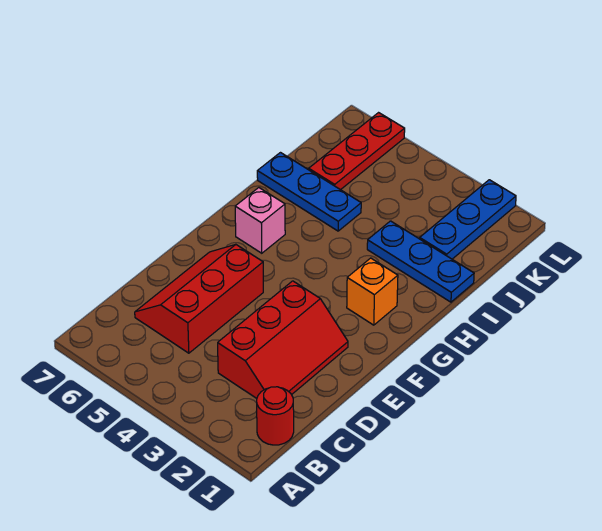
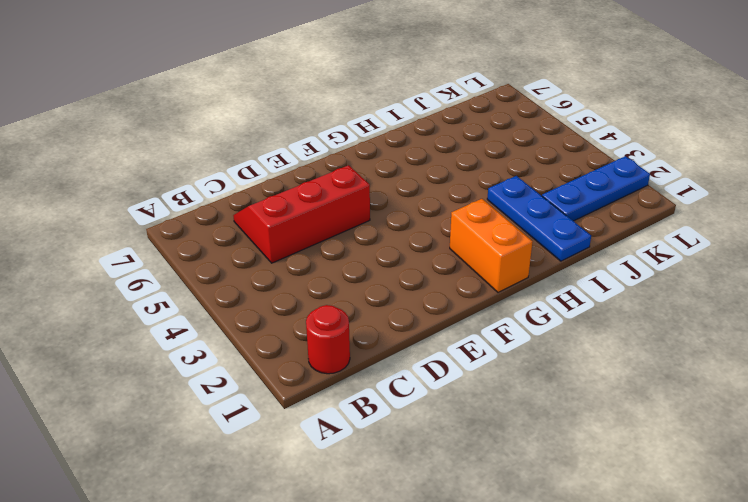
orange brick G1:G2 level 1 -> orange brick G2 level 1
none -> red slope C2:E3 level 1 top 3
none -> pink brick G6 level 1

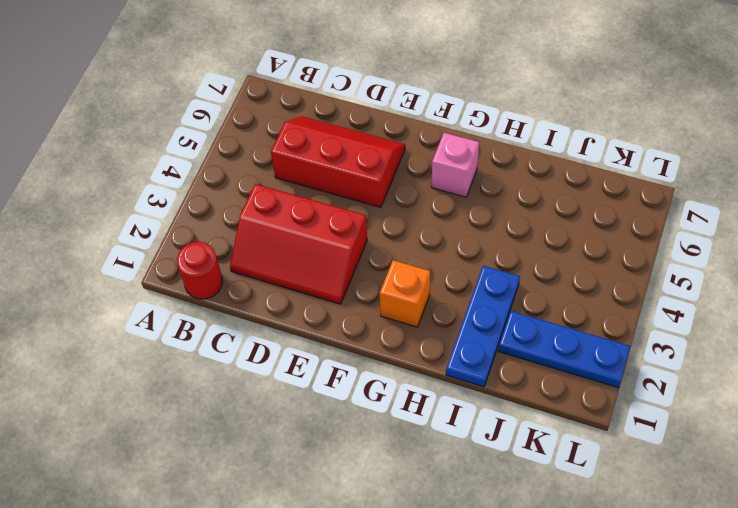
none -> blue plate I5:I7 level 1
none -> red plate J6:L6 level 1

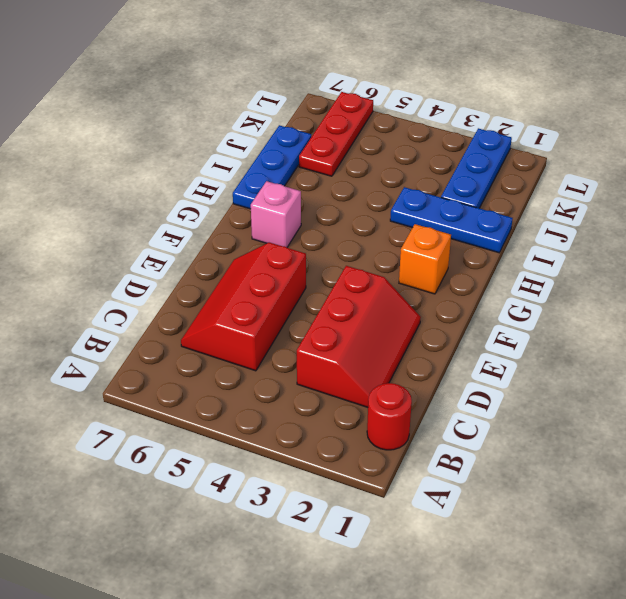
blue plate H7:J7 level 1 -> blue plate I5:I7 level 1

